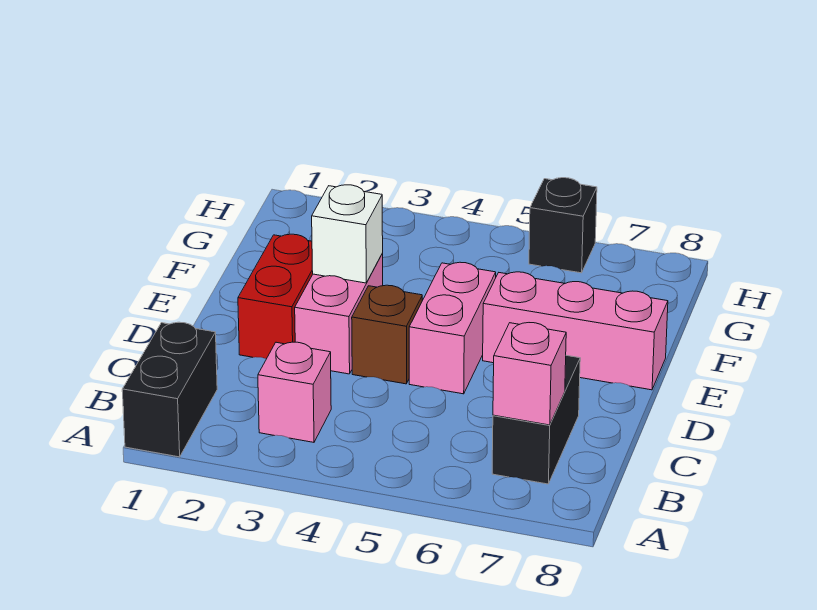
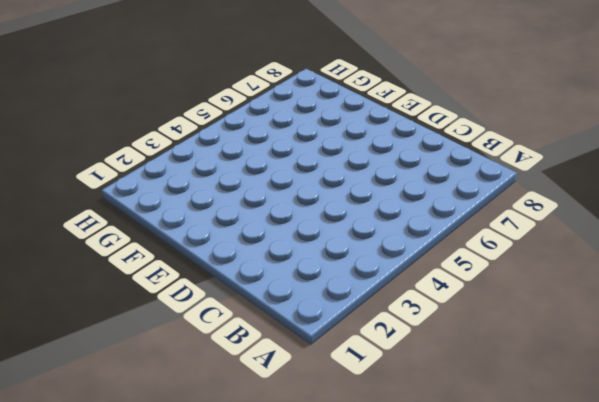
none -> black brick A1:B1 level 1
none -> pink brick B3 level 1

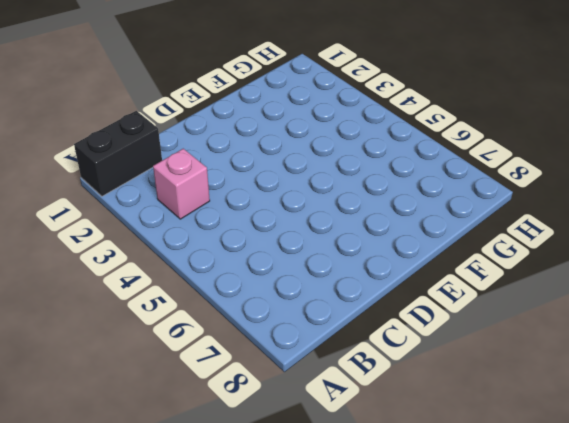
none -> black brick B7:C7 level 1
none -> red brick D2:E2 level 1

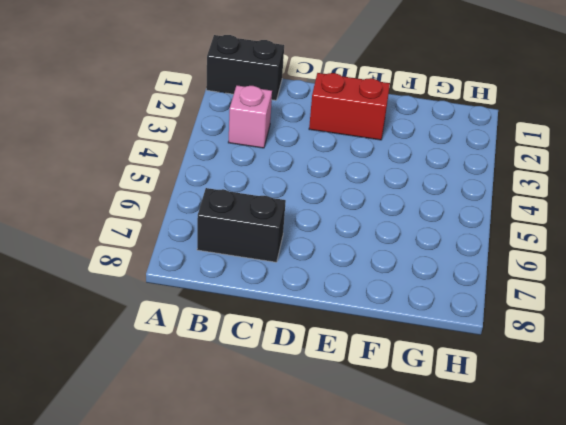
none -> pink brick D3:E3 level 1
none -> brown brick D4 level 1

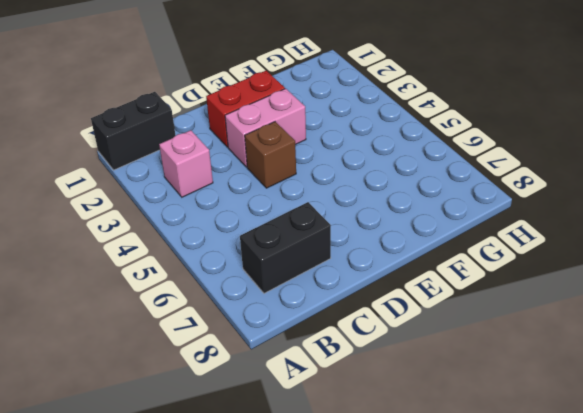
none -> pink brick D5:E5 level 1
none -> pink brick E6:E8 level 1

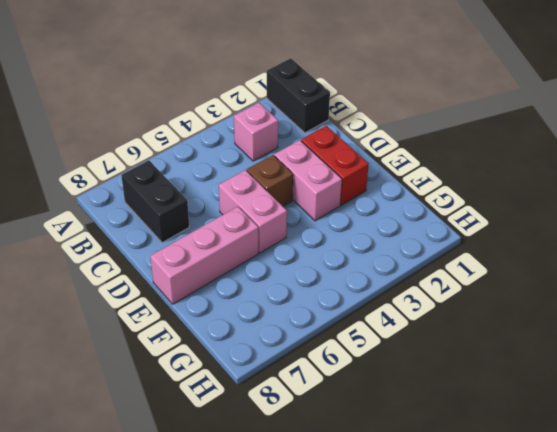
none -> black brick H6 level 1
none -> pink brick B7 level 2

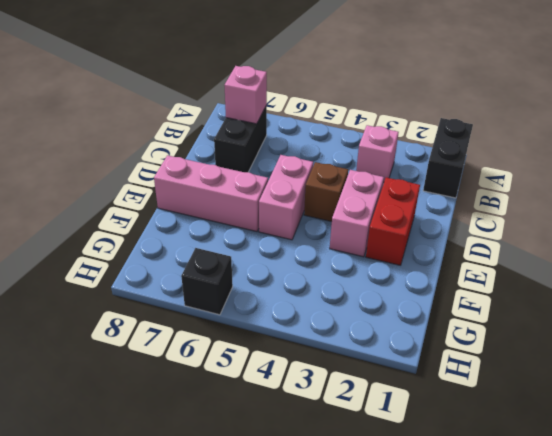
none -> white brick E3 level 2

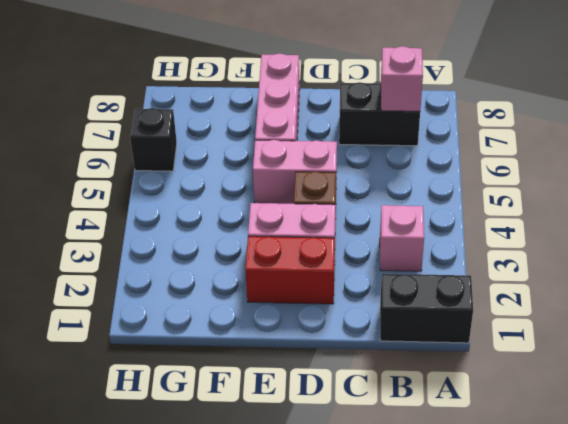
none -> white brick E3 level 2

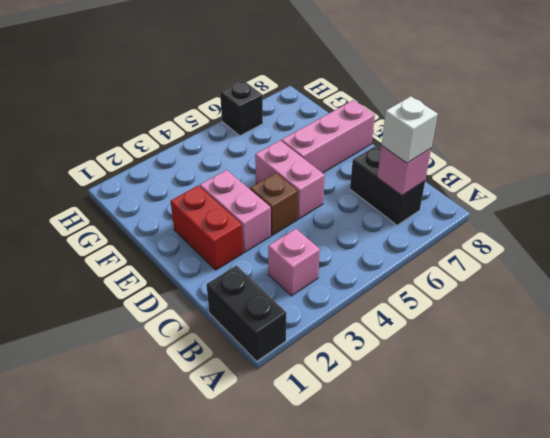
white brick B7 level 3 -> white brick E3 level 2

